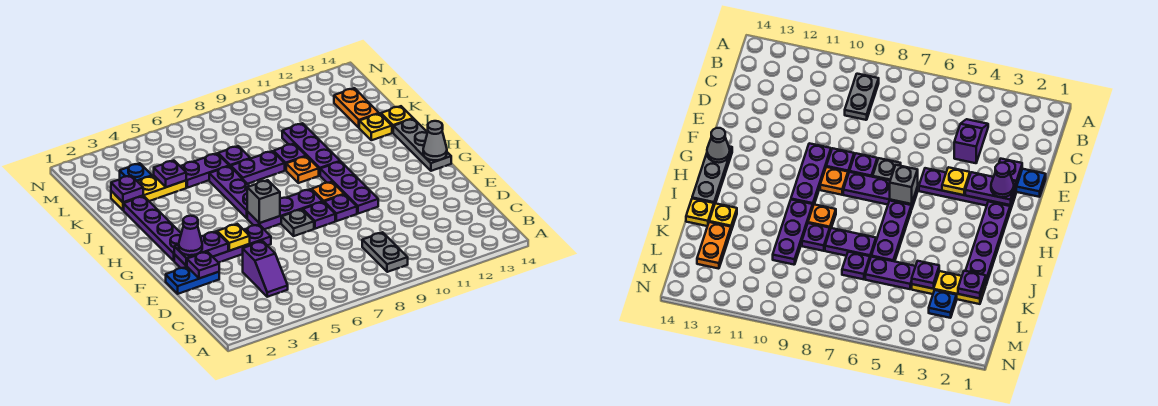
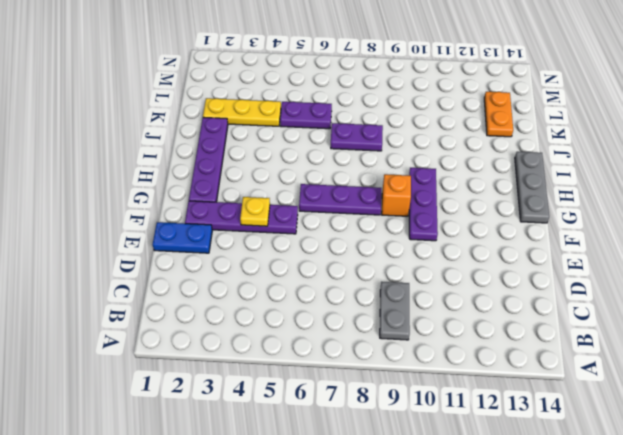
orange brick G9 level 1 -> orange plate G9 level 1
none -> purple slope C4:D4 level 1 top D
none -> grey plate F7 level 1
none -> purple plate F8 level 1
none -> purple plate F9 level 1

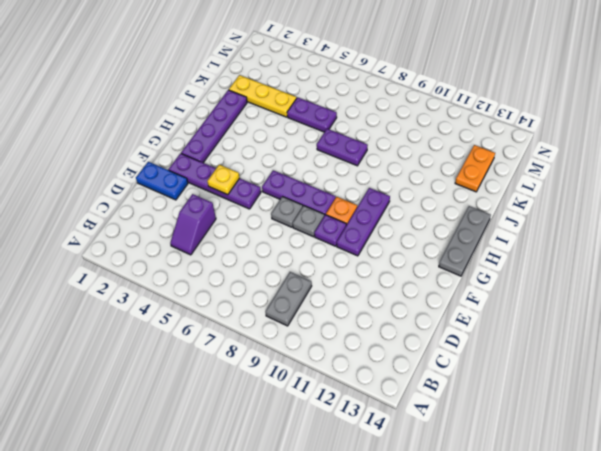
grey plate F8 level 1 -> purple plate F8 level 1
none -> purple plate H6:J6 level 1
none -> orange plate I9 level 1
none -> purple plate I10:K10 level 1
none -> purple plate J9 level 1

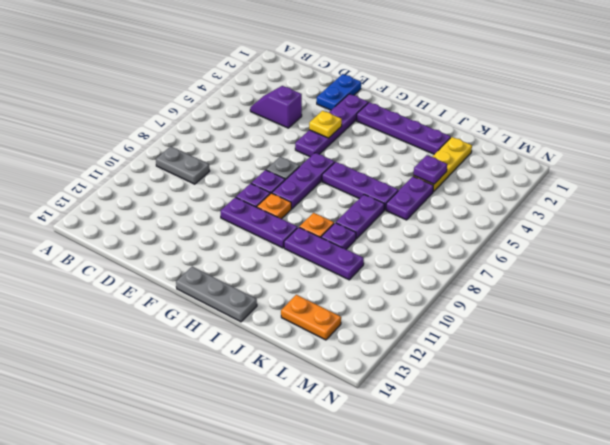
none -> yellow plate J13 level 1
none -> yellow plate J14 level 1
none -> purple plate K7 level 1
none -> blue plate L3 level 1

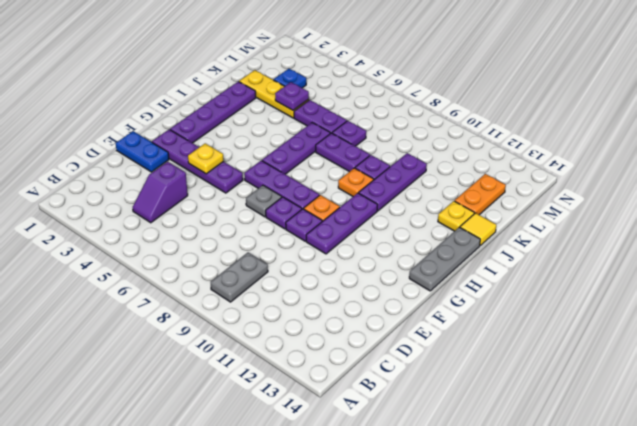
yellow tile J14 level 1 -> yellow plate J14 level 1
none -> purple plate E2 level 2
none -> purple plate F2:F3 level 2
none -> grey brick G6 level 2
none -> grey cone G14 level 2

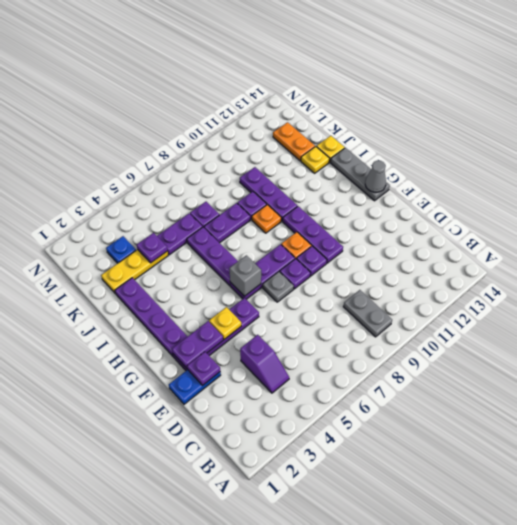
none -> purple plate K2 level 2
none -> purple cone F2 level 3

